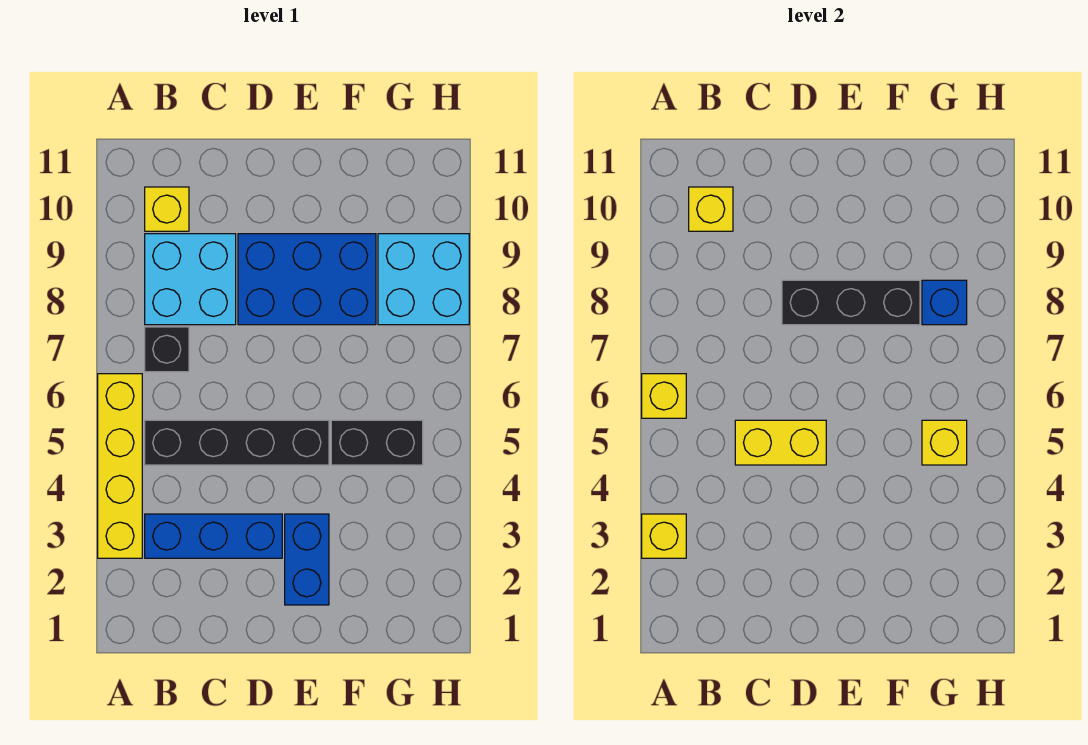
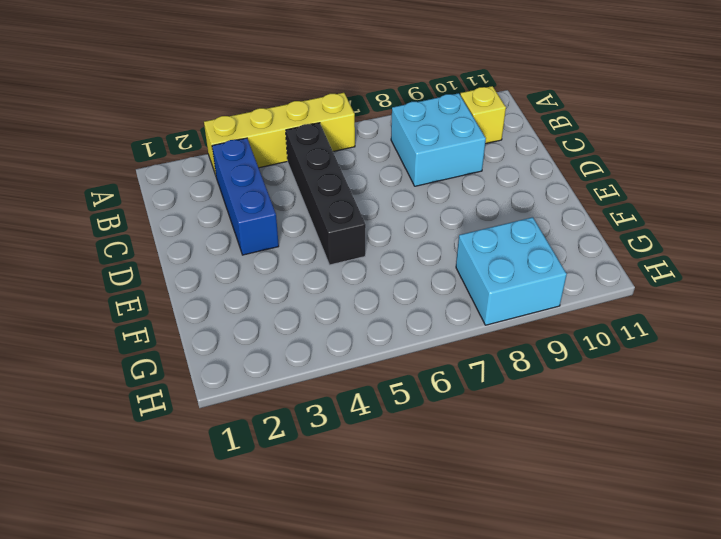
none -> black brick B7 level 1
none -> blue brick D8:F9 level 1
none -> blue brick E2:E3 level 1

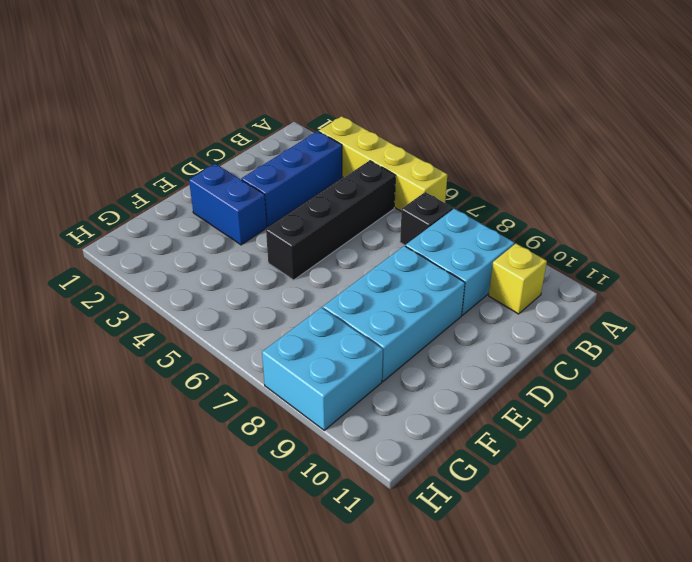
cyan brick D8:F9 level 1 -> blue brick D8:F9 level 1
none -> black brick F5:G5 level 1
none -> yellow brick A3 level 2
none -> yellow brick A6 level 2

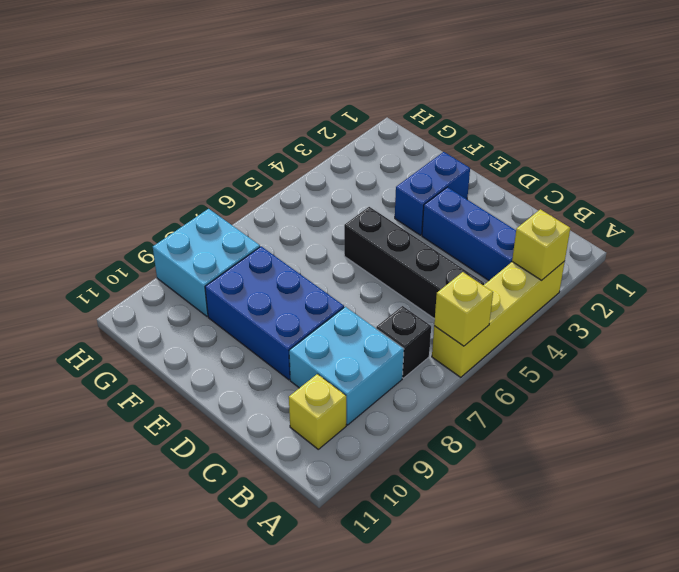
none -> black brick F5:G5 level 1
none -> yellow brick B10 level 2
none -> yellow brick C5:D5 level 2

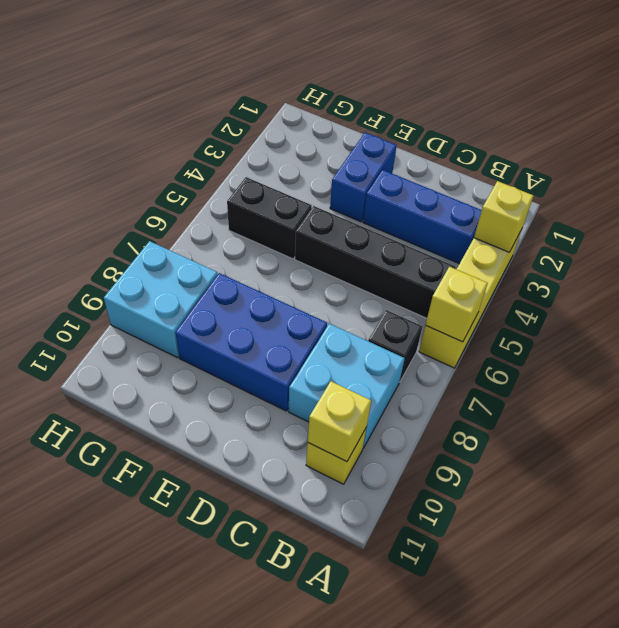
none -> yellow brick C5:D5 level 2
none -> black brick D8:F8 level 2
none -> yellow brick G5 level 2

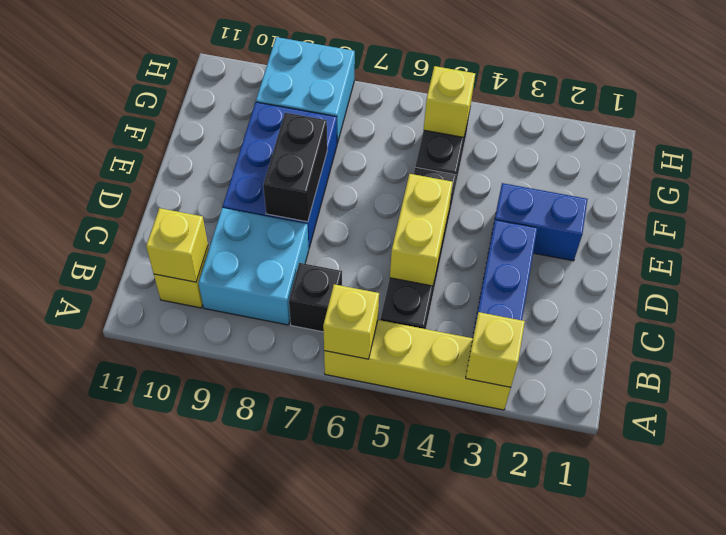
black brick D8:E8 level 2 -> black brick D8:F8 level 2
none -> blue brick G8 level 2

